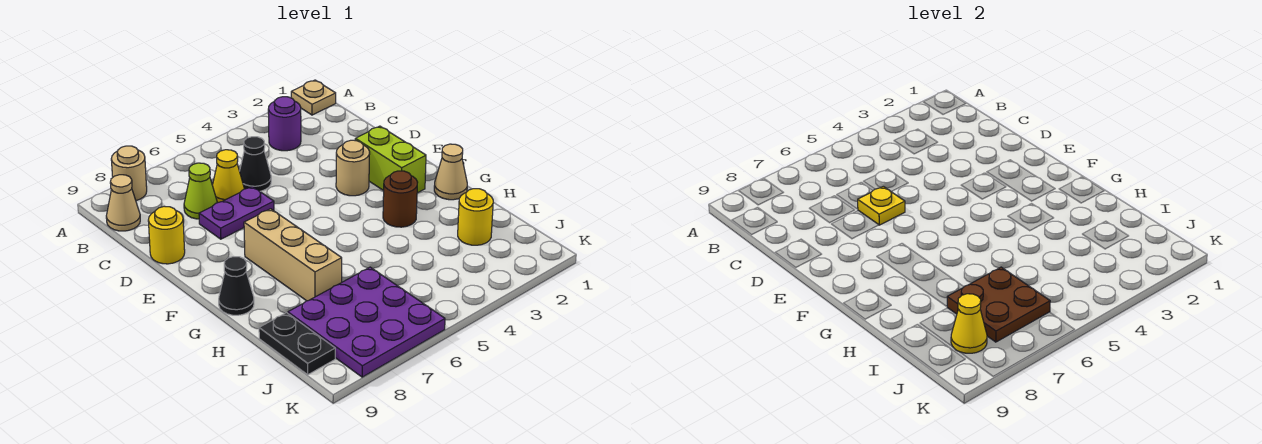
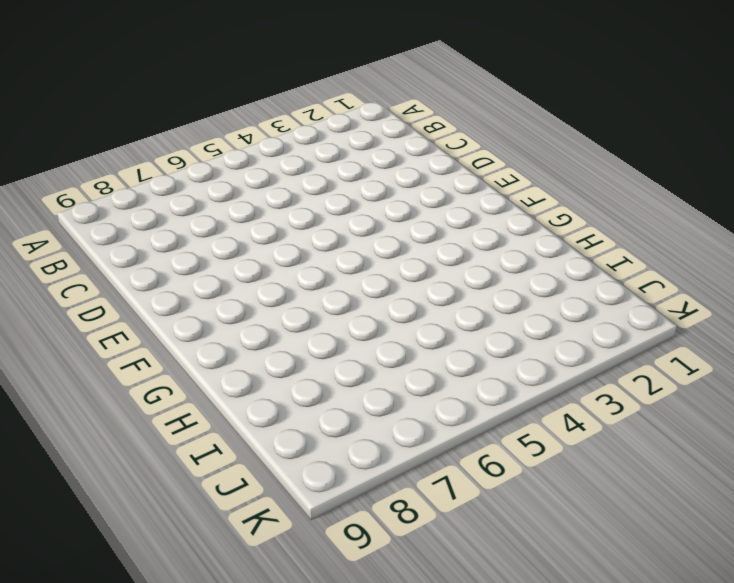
none -> tan plate A1 level 1
none -> tan round brick A8 level 1
none -> purple round brick B3 level 1

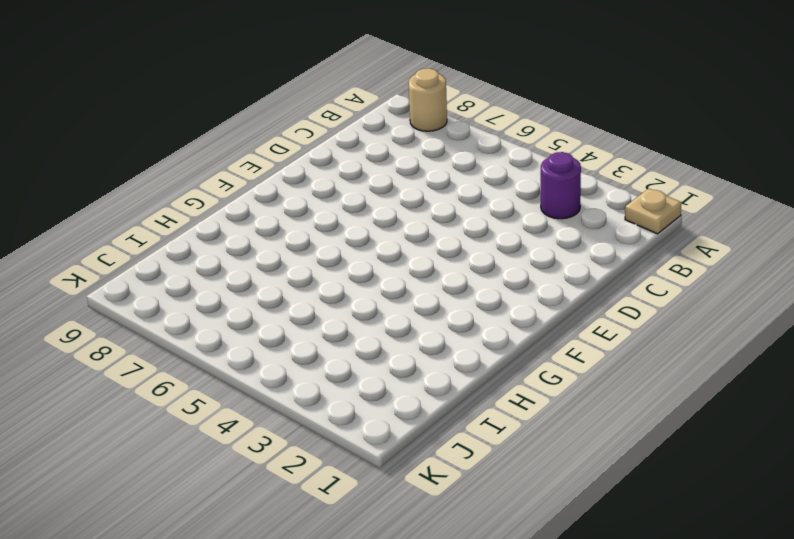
none -> tan cone B9 level 1
none -> black cone C5 level 1
none -> yellow cone C6 level 1

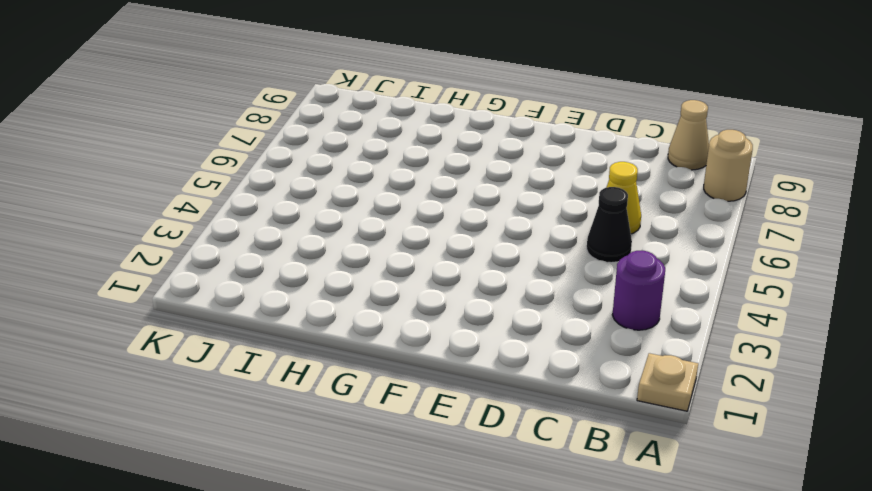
none -> lime cone C7 level 1
none -> purple plate D6:D7 level 1
none -> yellow round brick D9 level 1

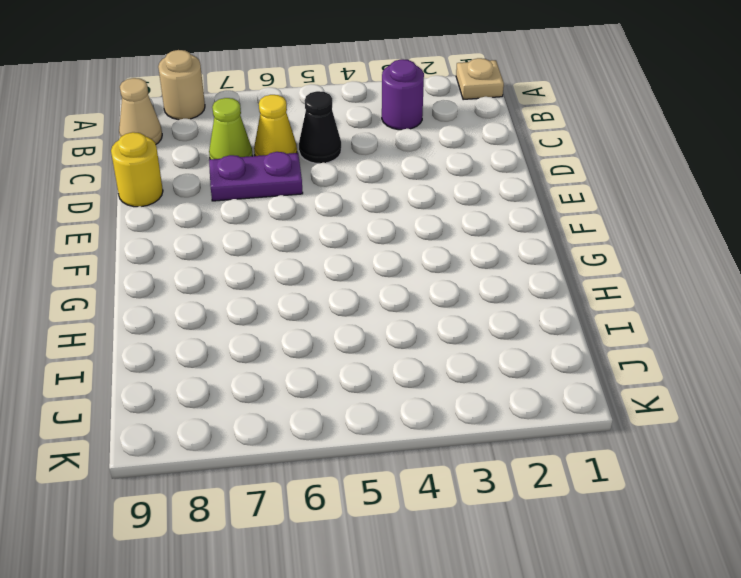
none -> lime brick E2:F2 level 1
none -> tan round brick E3 level 1
none -> tan brick F7:H7 level 1

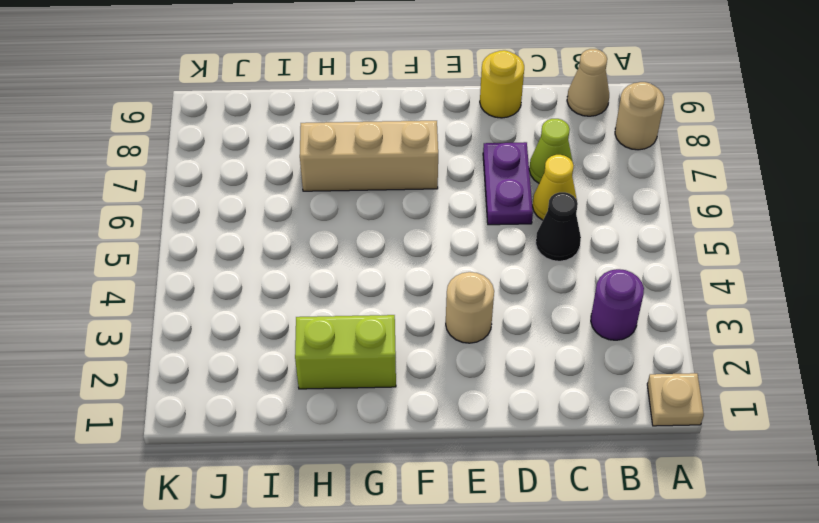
lime brick G2:H2 level 1 -> lime brick E2:F2 level 1
none -> tan cone G1 level 1
none -> brown round brick G3 level 1
none -> black cone G9 level 1

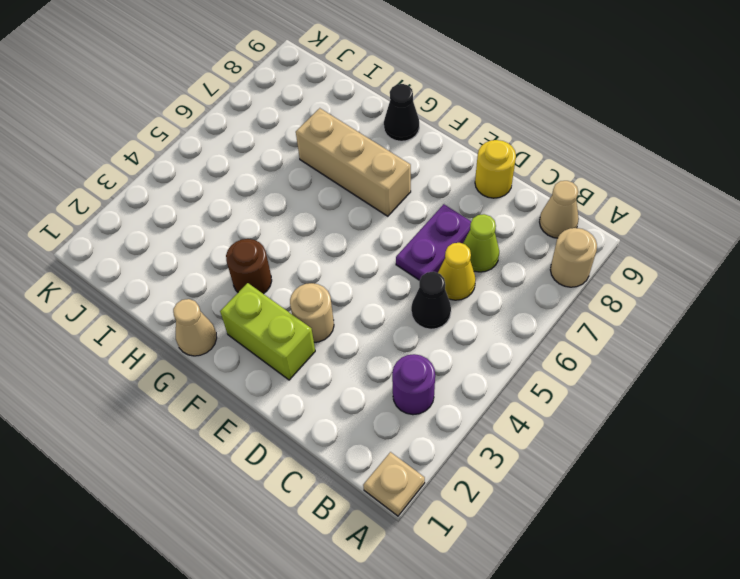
none -> yellow round brick I2 level 1
none -> purple plate I6:K8 level 1
none -> black plate I9:J9 level 1

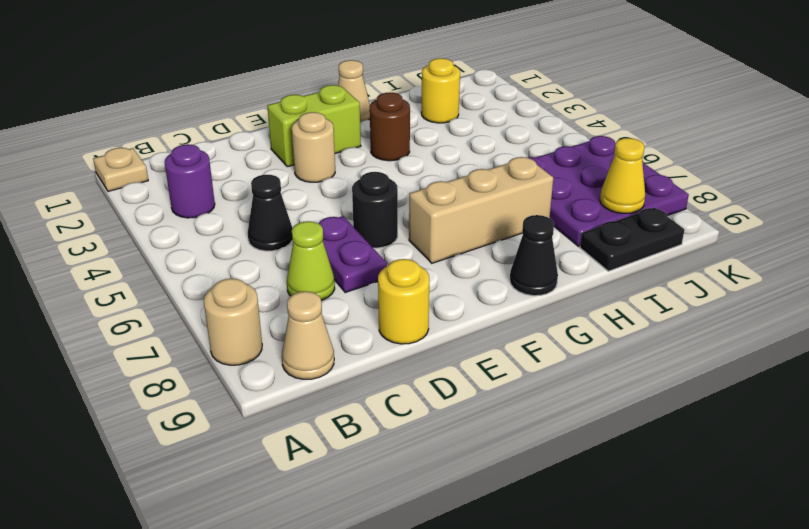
black round brick E6 level 1 -> none
none -> yellow cone C6 level 1
none -> yellow plate D6 level 2
none -> brown plate I6:J7 level 2

